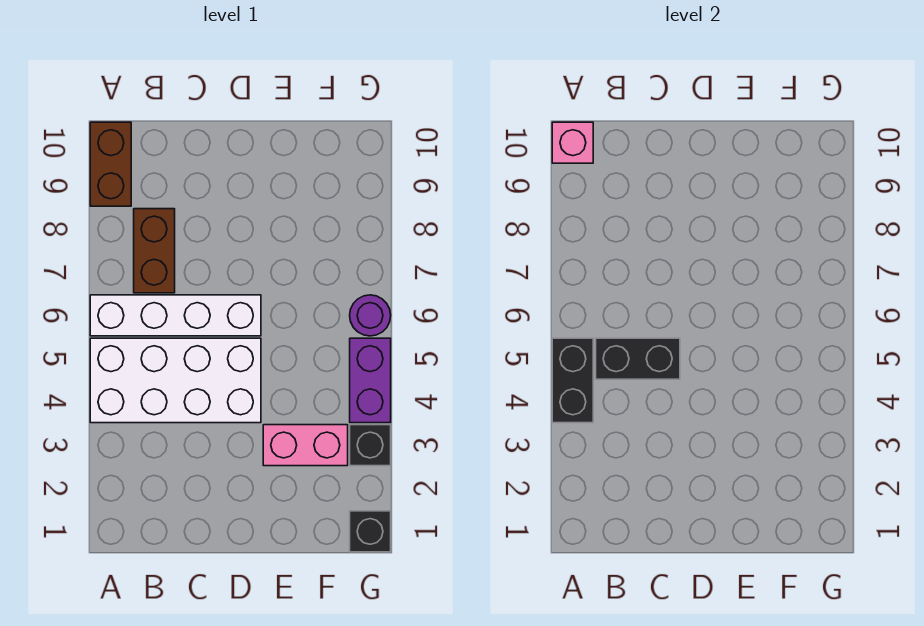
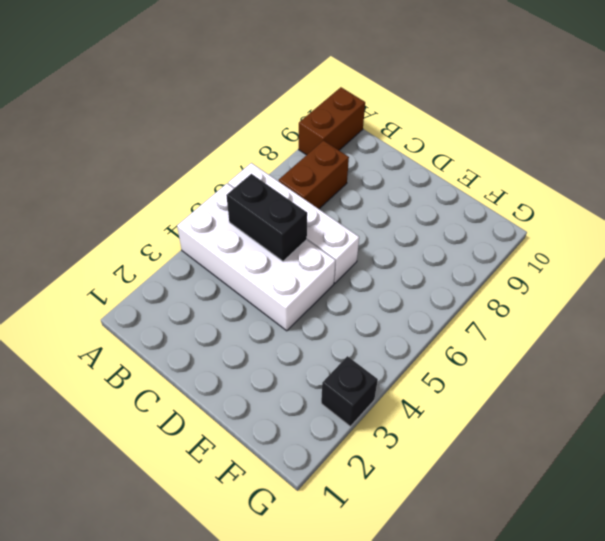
none -> pink brick E3:F3 level 1
none -> black brick G1 level 1
none -> purple brick G4:G5 level 1

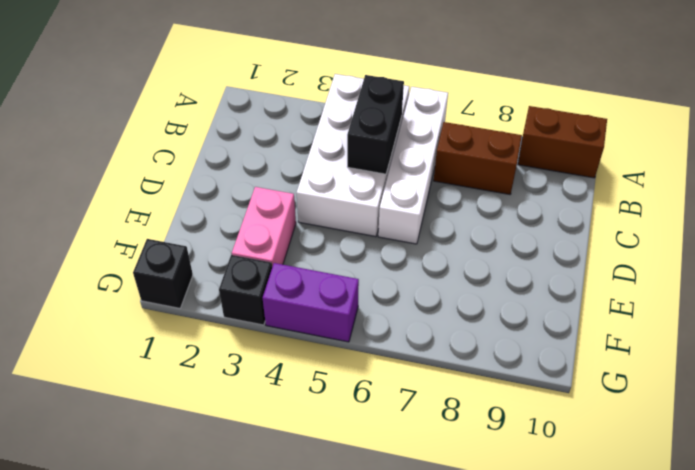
none -> purple round brick G6 level 1
none -> black brick A4:A5 level 2
none -> pink brick A10 level 2

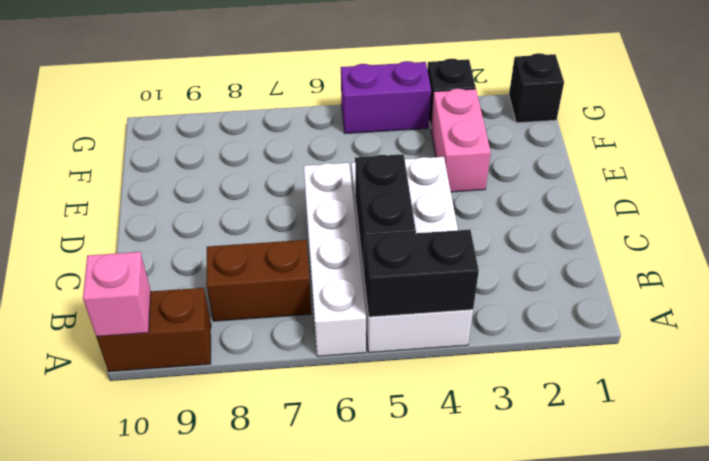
none -> purple round brick G6 level 1

